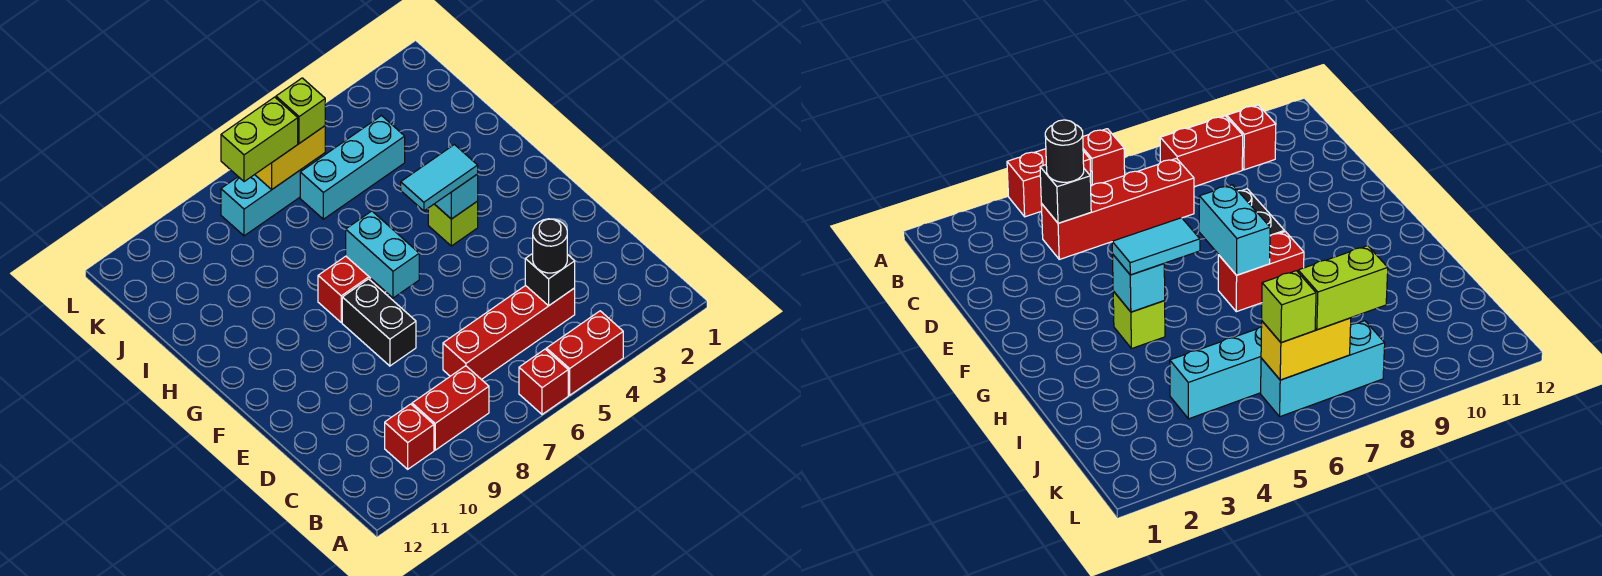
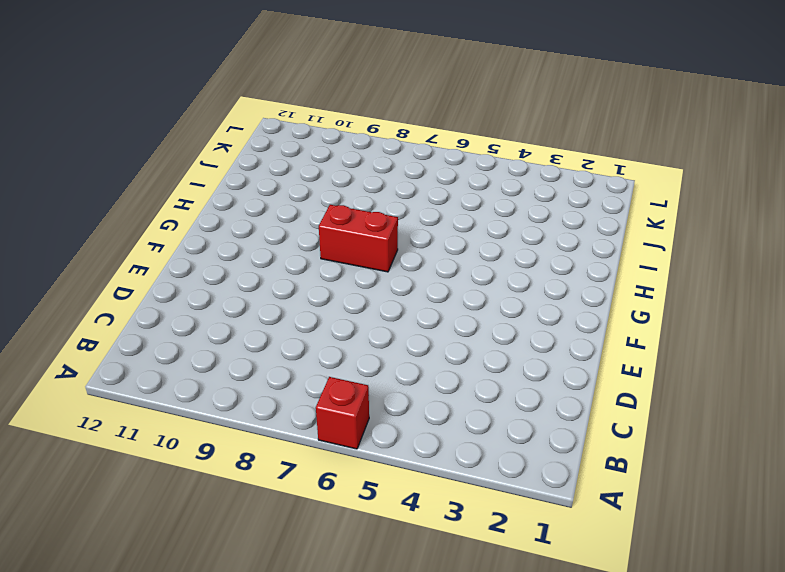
none -> red brick A4:A5 level 1
none -> red brick B8:B9 level 1
none -> red brick B10 level 1

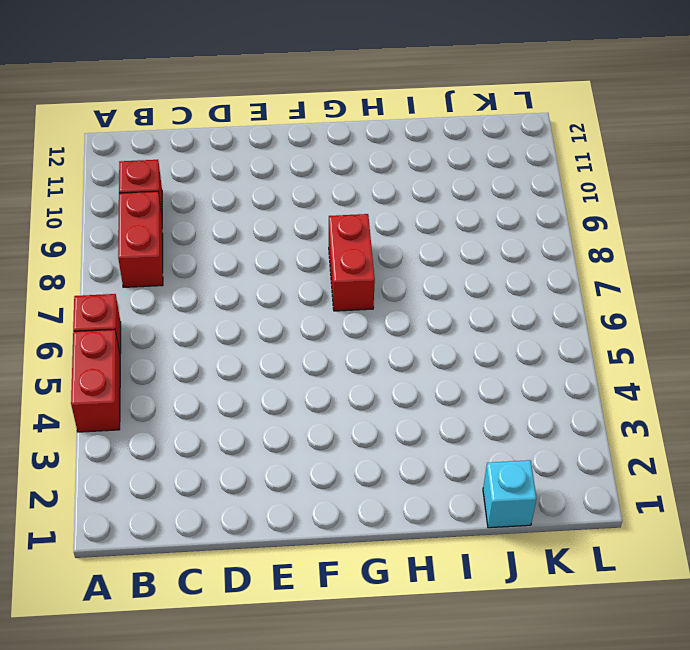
cyan brick J1 level 1 -> cyan brick G4 level 2
none -> red brick C4:C7 level 1
none -> black brick E8:F8 level 1
none -> lime brick G4 level 1

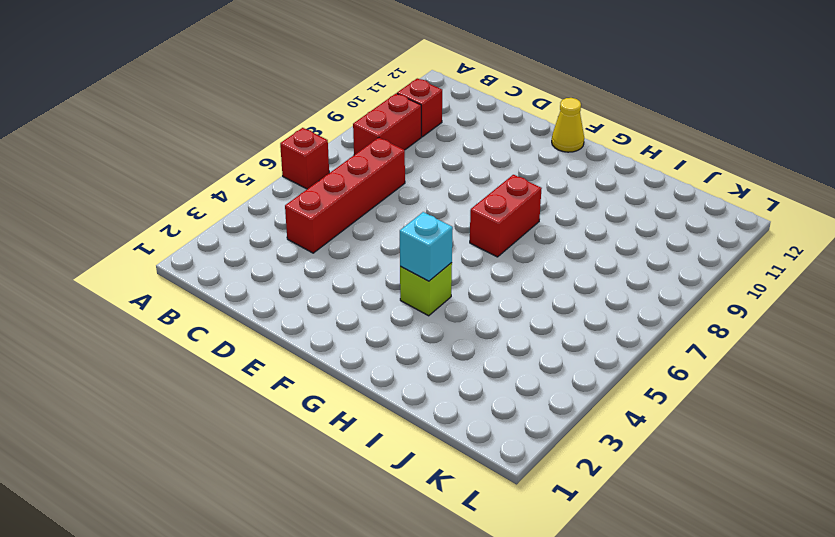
yellow cone F12 level 1 -> none
none -> red brick A4:A5 level 1
none -> black brick E8:F8 level 1
none -> cyan brick J4:J6 level 1

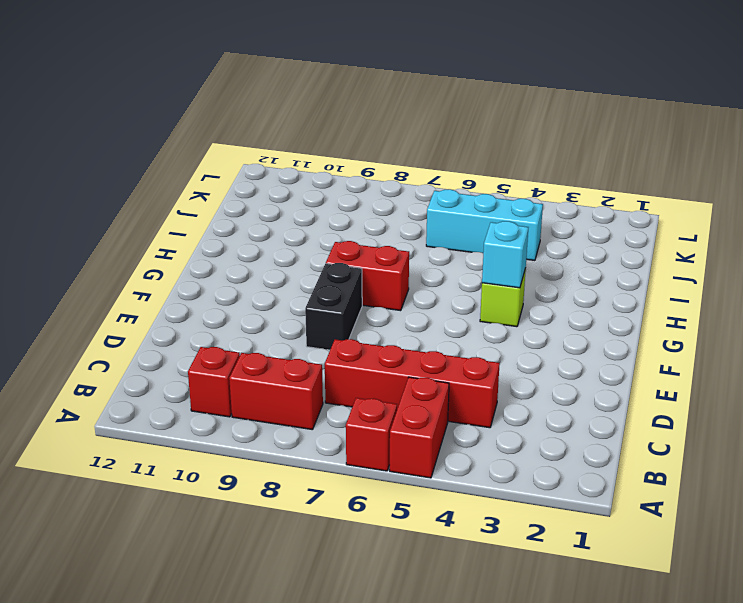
red brick A5:B5 level 1 -> red brick A4:A5 level 1
none -> cyan brick K6:K8 level 1
none -> black brick C4 level 2
none -> cyan brick F7:G7 level 2

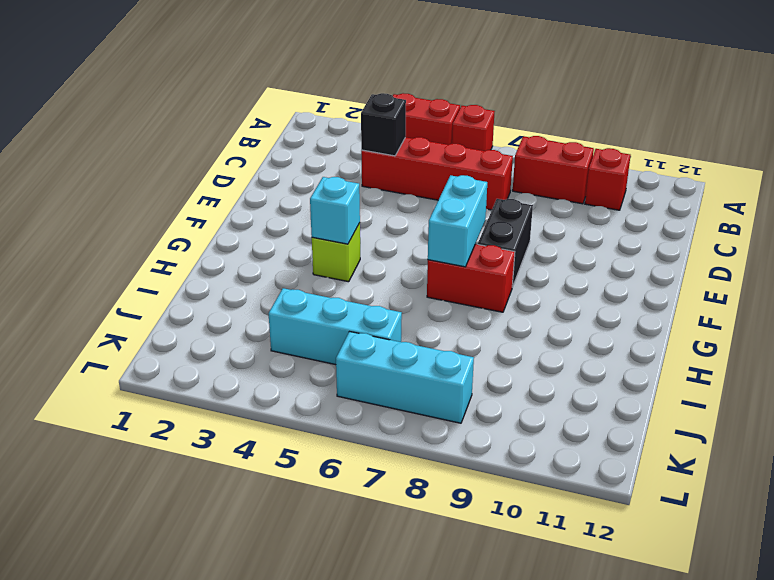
none -> yellow brick K6:K7 level 2
none -> black round brick C4 level 3
none -> cyan tile G4:G5 level 3

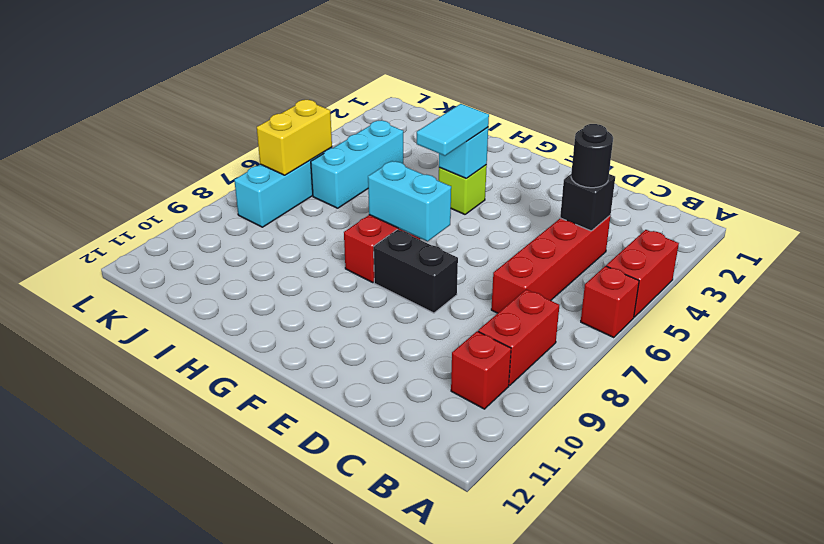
none -> lime brick K6 level 3
none -> lime brick K7:K8 level 3

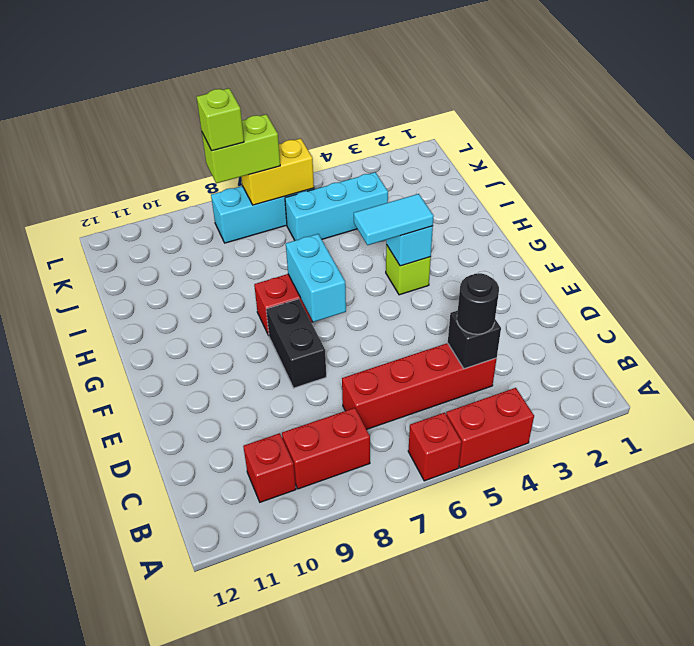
lime brick K8 level 4 -> lime brick K6 level 3

